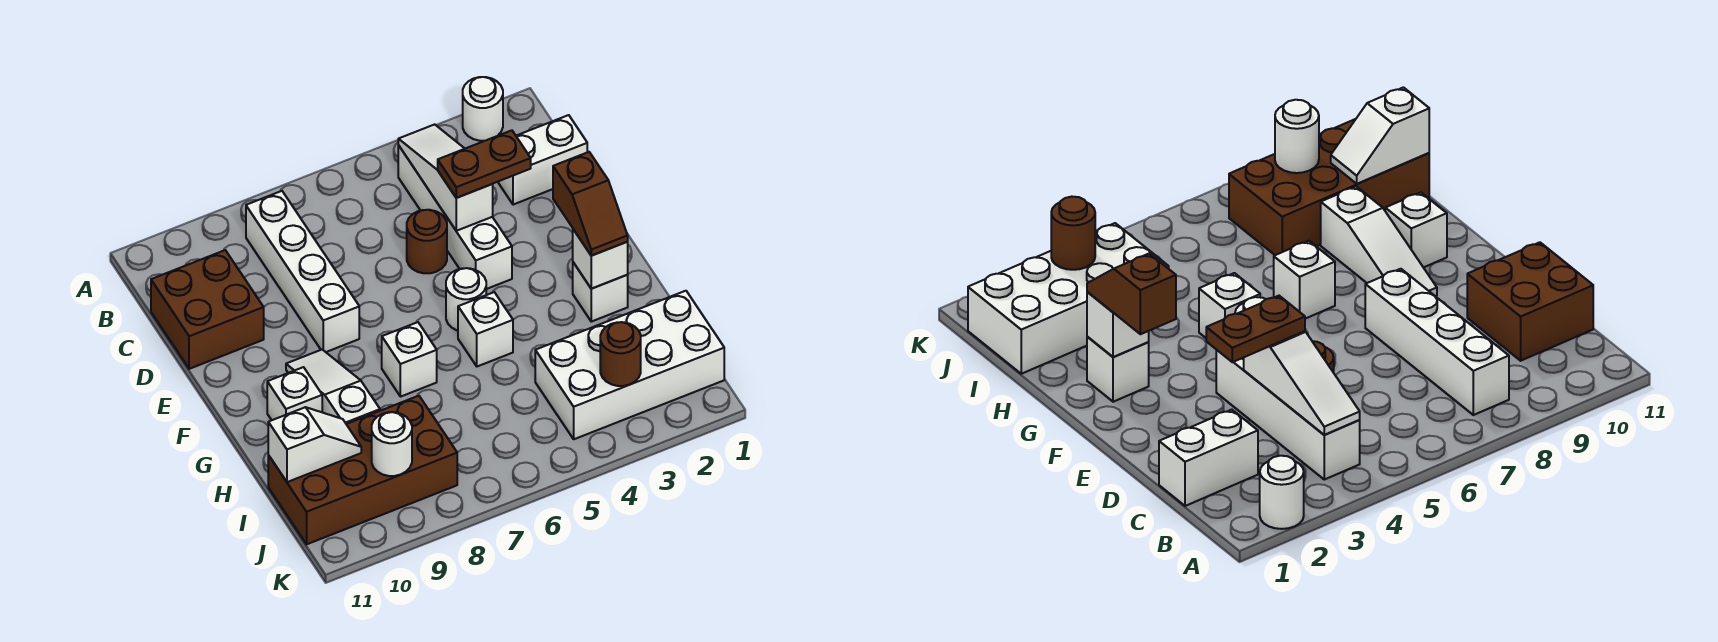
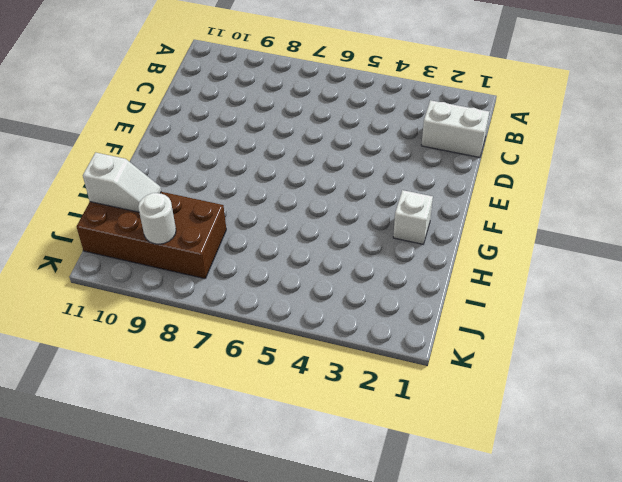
none -> white round brick A2 level 1
none -> white brick B4:E4 level 1
none -> white brick B8:E8 level 1

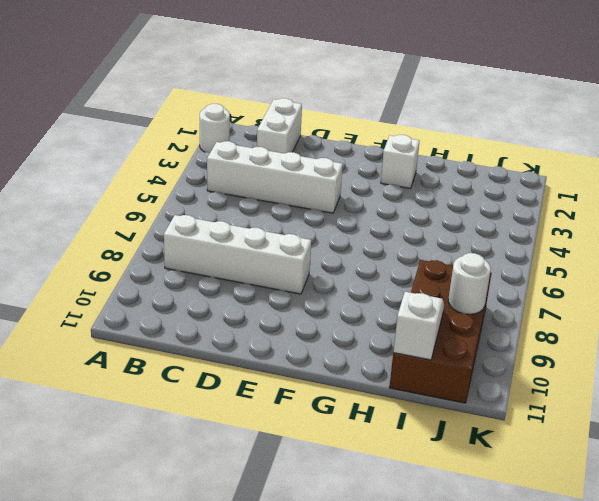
none -> brown brick C10:D11 level 1
none -> brown round brick D5 level 1
none -> white round brick F5 level 1

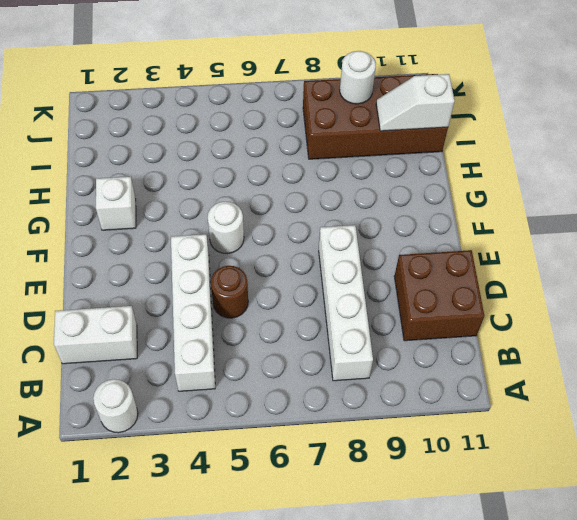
none -> white slope F9:H9 level 1 top H
none -> white brick G5 level 1
none -> white brick G7 level 1

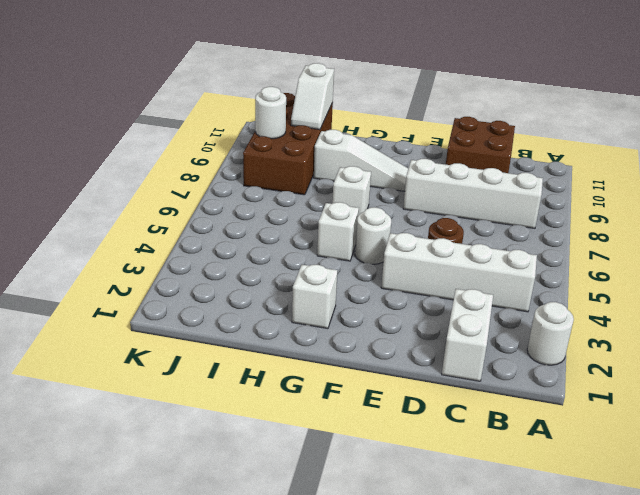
none -> white brick G10 level 1
none -> white brick I1:J4 level 1
none -> white slope B4:D4 level 2 top D

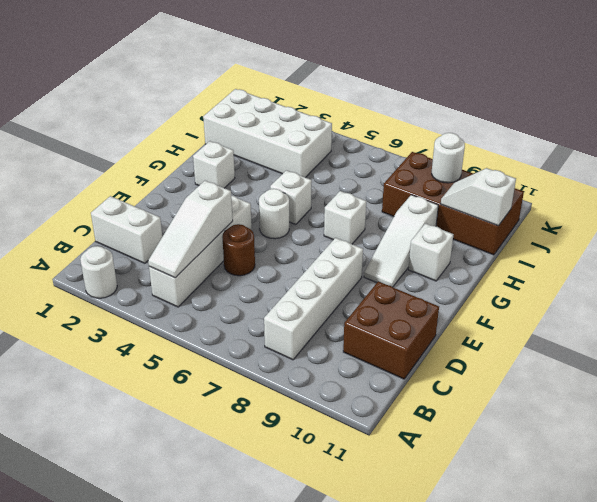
none -> white brick G2 level 2
none -> brown round brick J3 level 2
none -> brown plate D3:D4 level 3

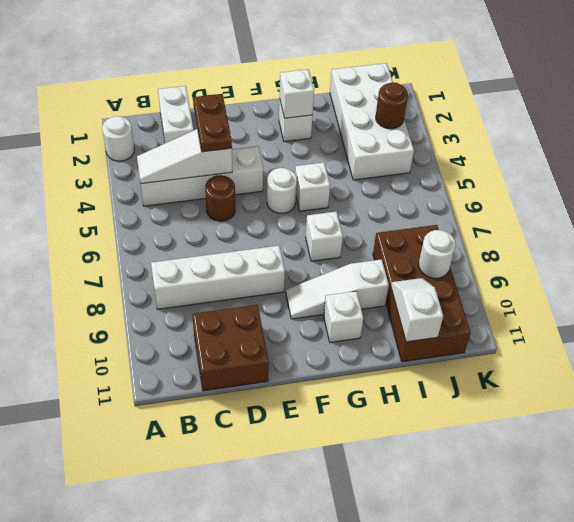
none -> brown slope F2:G2 level 3 top F

